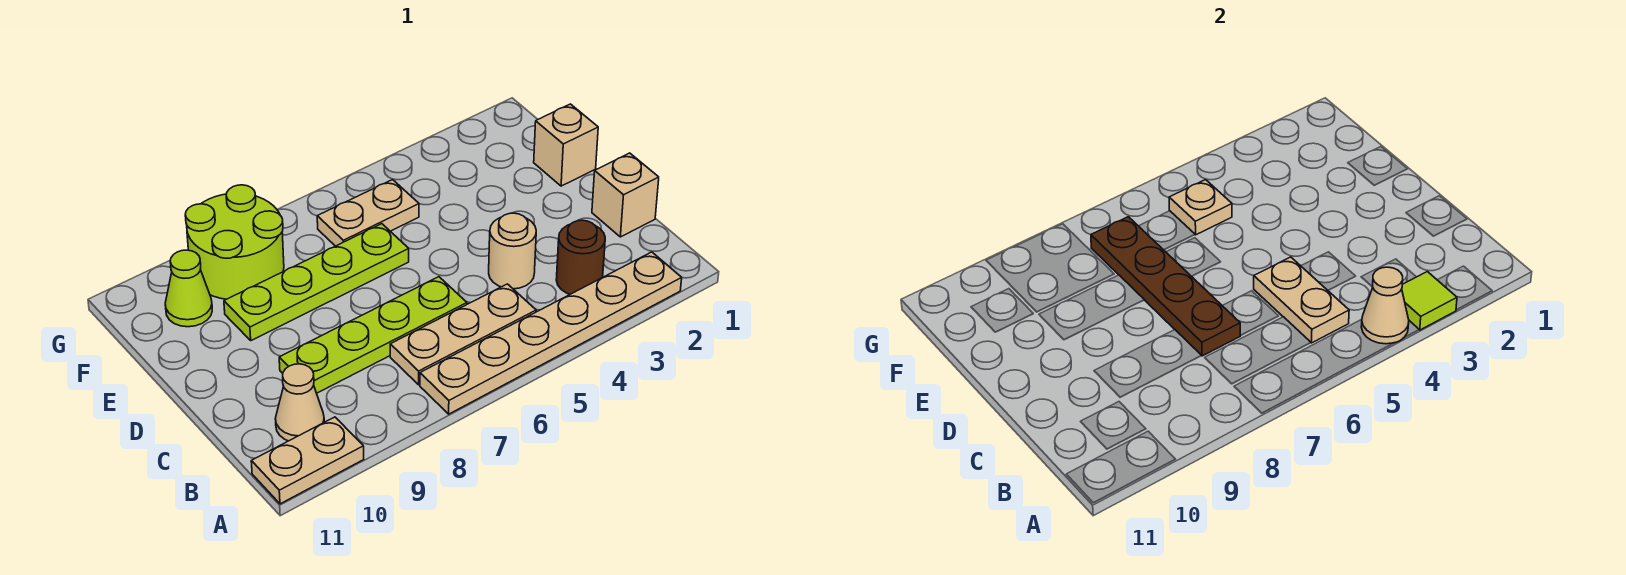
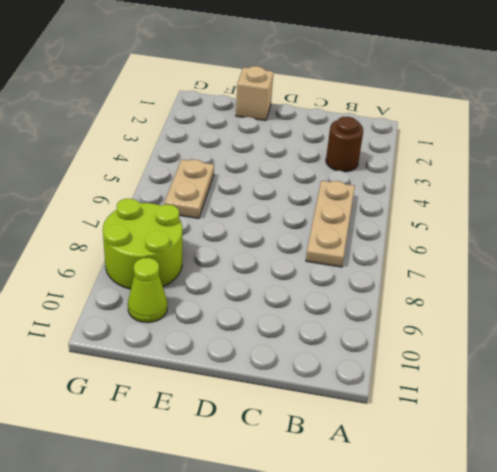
none -> tan plate A2:A7 level 1
none -> tan plate A10:A11 level 1
none -> tan cone B10 level 1

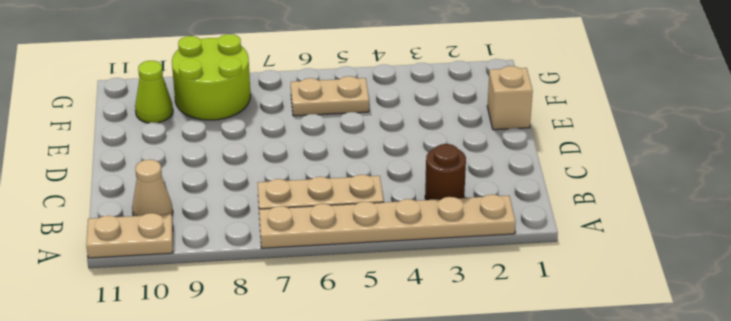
none -> tan brick C1 level 1
none -> tan round brick C4 level 1
none -> lime plate C6:C9 level 1

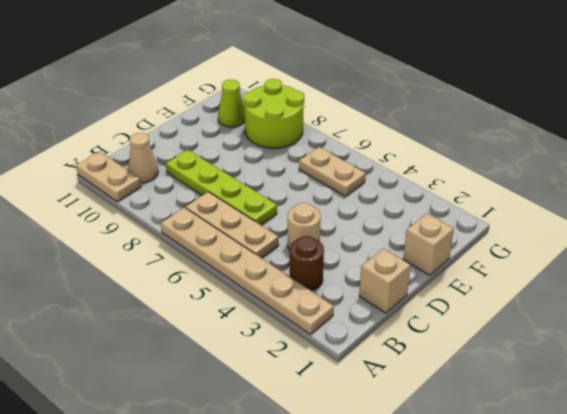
none -> lime plate E6:E9 level 1
none -> lime tile A3 level 2
none -> tan cone A4 level 2

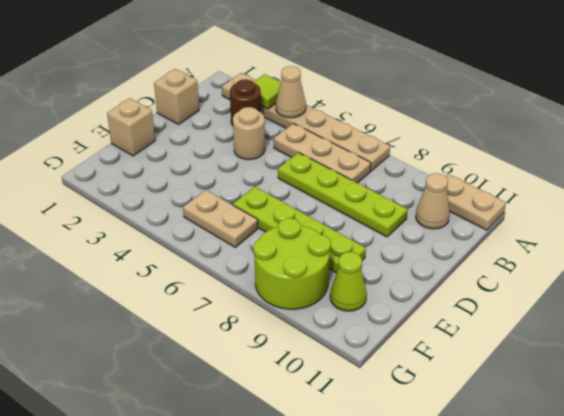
none -> tan plate B5:C5 level 2
none -> brown plate C7:F7 level 2
none -> tan plate F5 level 2

